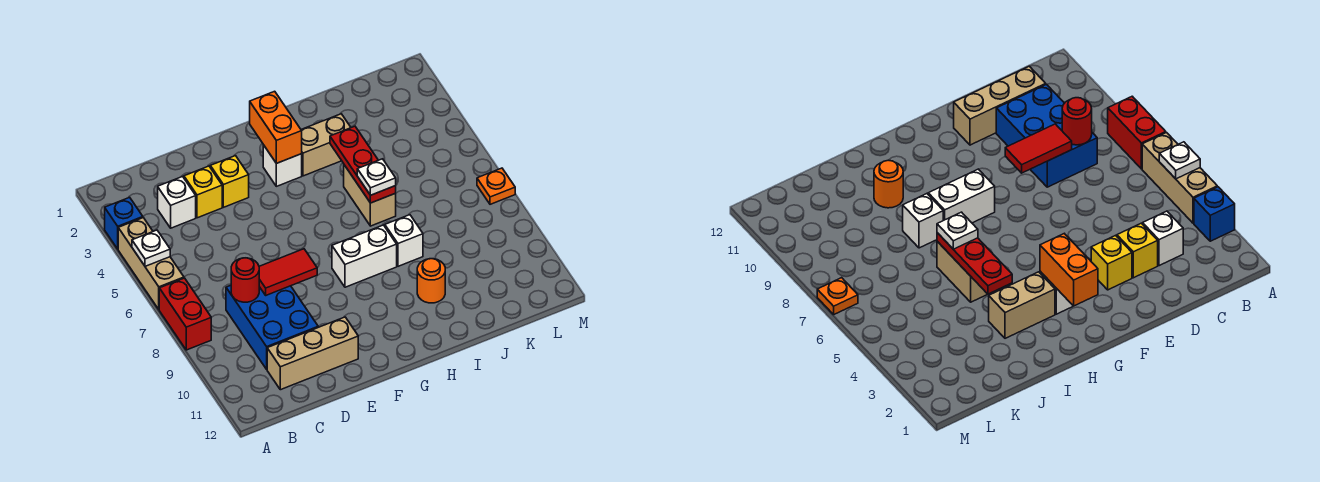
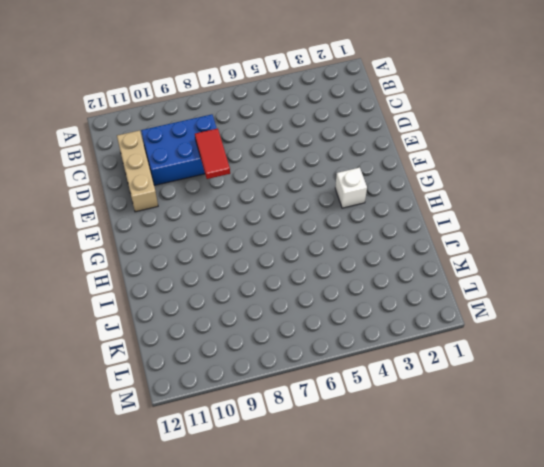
none -> blue brick A3 level 1
none -> tan brick A4:A6 level 1
none -> red brick A7:A8 level 1

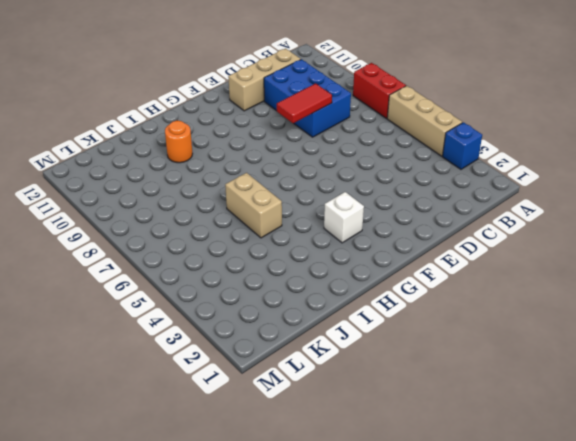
none -> white brick C3 level 1
none -> yellow brick D3 level 1
none -> yellow brick E3 level 1

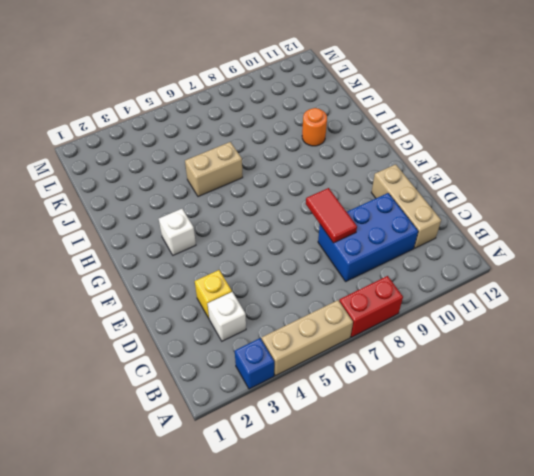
none -> yellow brick E3 level 1
none -> white brick G8:H8 level 1
none -> tan brick H3:I3 level 1

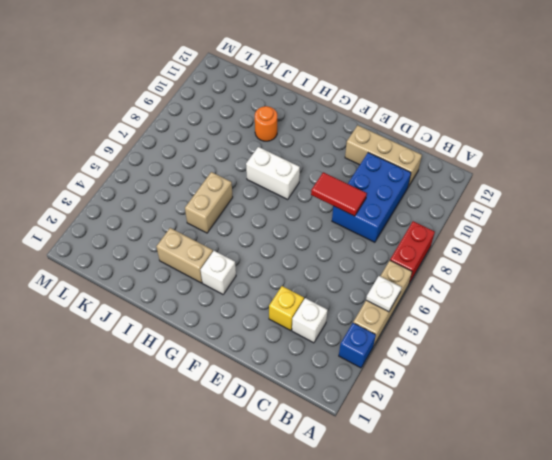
none -> yellow brick E3 level 1
none -> white brick I8 level 1
none -> orange plate M7 level 1

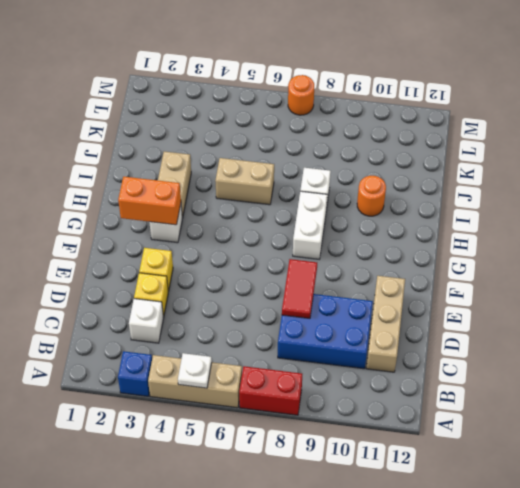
orange round brick M7 level 1 -> orange plate M7 level 1
none -> red round brick C8 level 2
none -> red plate I4:I6 level 2
none -> white plate I6 level 3

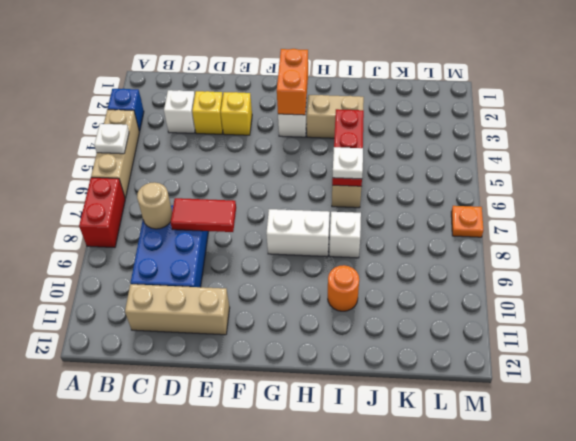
tan round brick C8 level 2 -> red round brick C8 level 2

